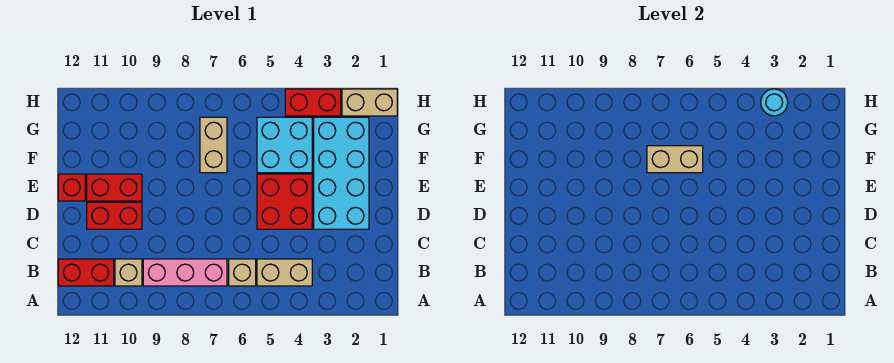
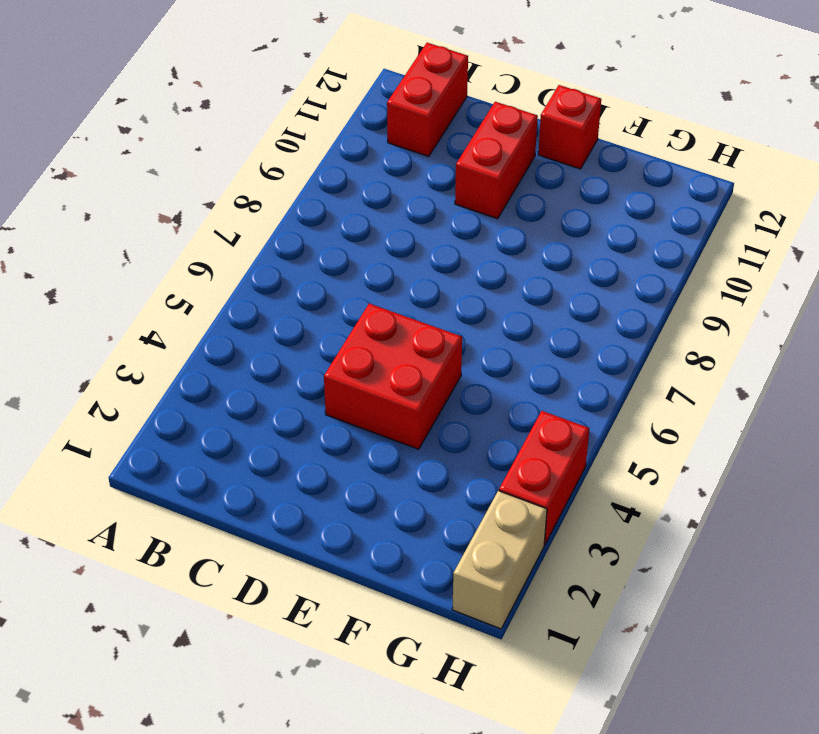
none -> tan brick B4:B5 level 1
none -> tan brick B6 level 1
none -> pink brick B7:B9 level 1

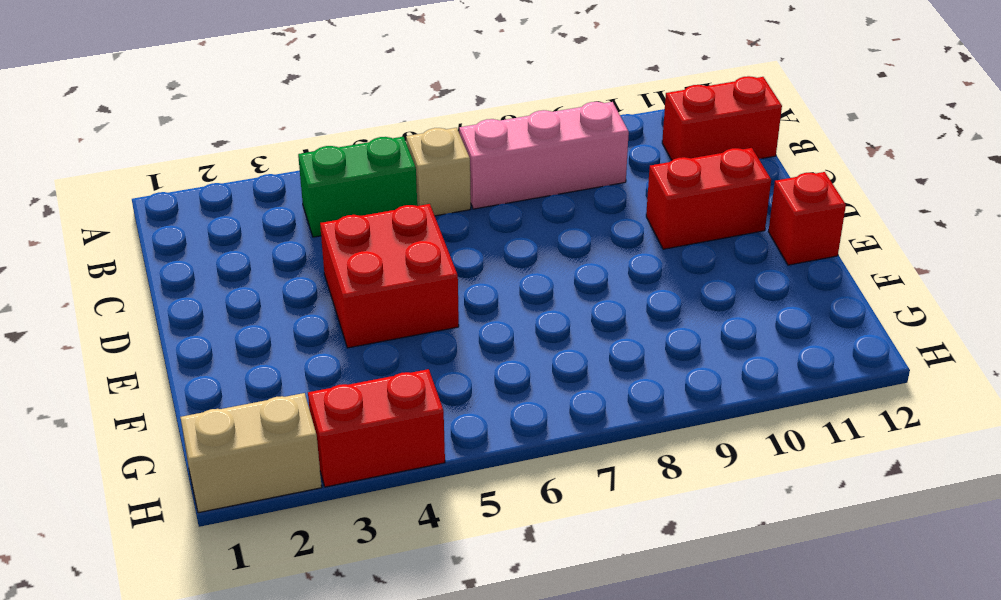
green brick B4:B5 level 1 -> tan brick B4:B5 level 1
none -> tan brick B10 level 1
none -> cyan brick D2:G3 level 1
none -> red brick E10:E11 level 1

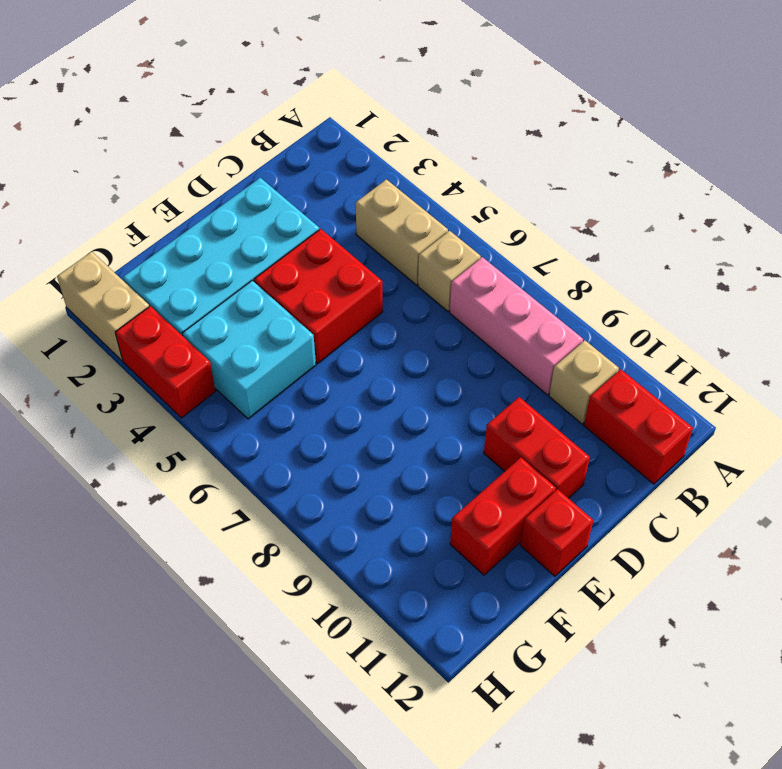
red brick E11:F11 level 1 -> red brick E10:E11 level 1
none -> tan brick F7:G7 level 1
none -> tan brick F6:F7 level 2
none -> cyan round brick H3 level 2

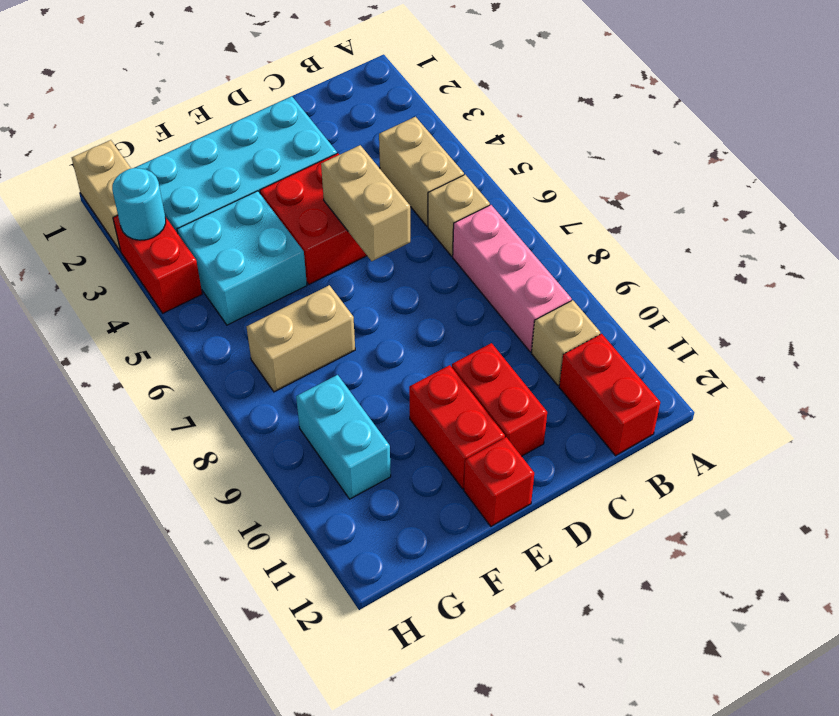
tan brick D5:D6 level 2 -> tan brick F6:F7 level 2
cyan brick G9:G10 level 1 -> none

